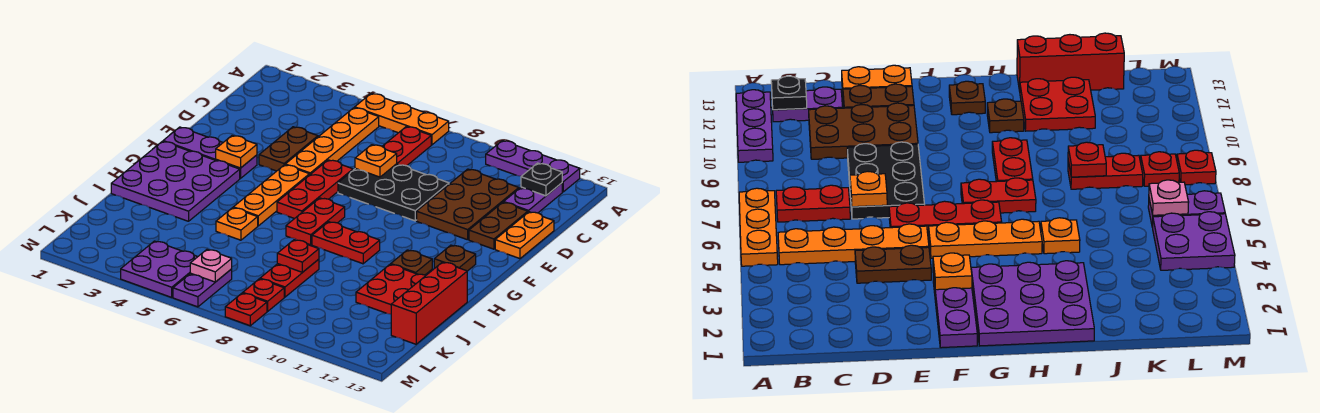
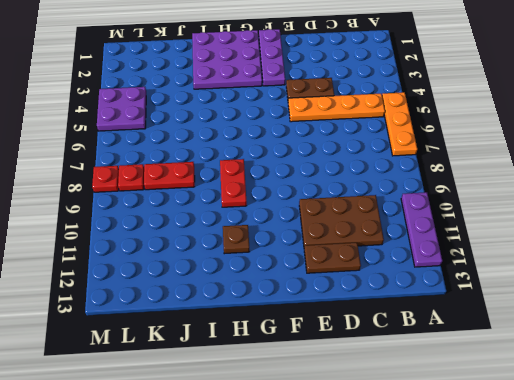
none -> red plate B7:C7 level 1
none -> purple plate B12:C12 level 1
none -> black plate D7:E9 level 1
none -> orange plate D13:E13 level 1

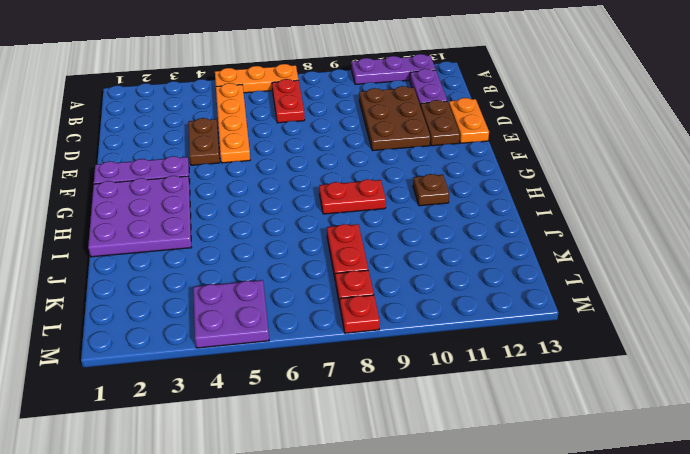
none -> black plate D7:E9 level 1
none -> red plate E6:G6 level 1
none -> orange plate F5:H5 level 1
none -> red plate G7:H7 level 1

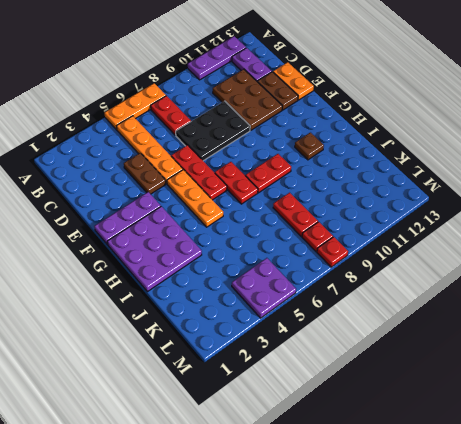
none -> brown plate G12 level 1
none -> orange plate I5 level 1
none -> red plate I11:J12 level 1
none -> red brick I13:K13 level 1

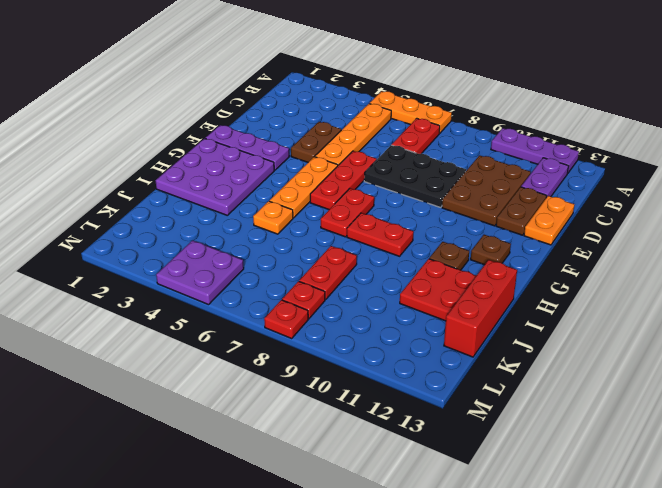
none -> purple plate L6:M6 level 1
none -> black plate B12 level 2
none -> orange plate D7 level 2
none -> orange plate F3 level 2

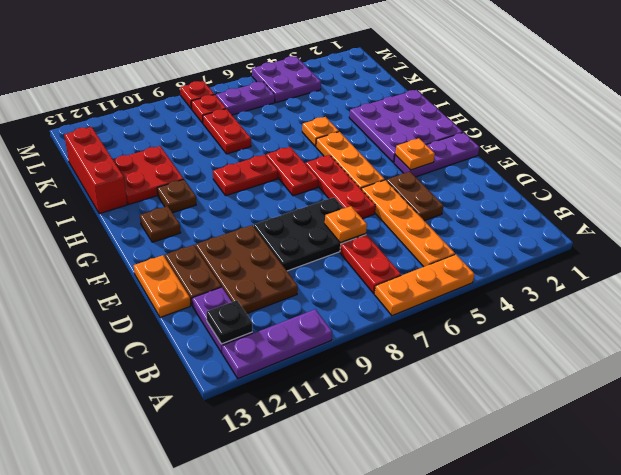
purple plate L6:L7 level 1 -> purple plate L6:M6 level 1
none -> red plate J8 level 2
none -> pink plate L6 level 2

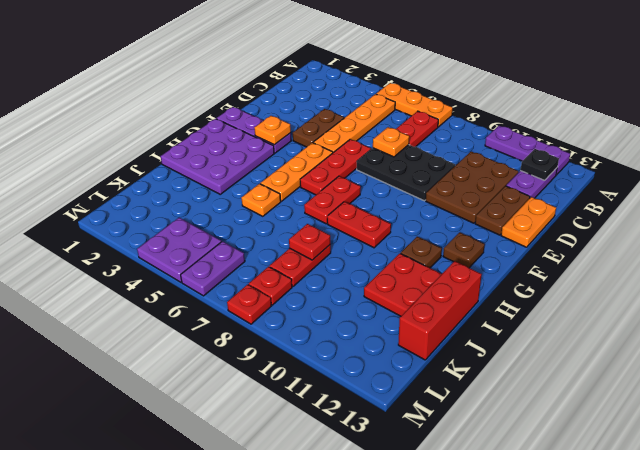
none -> pink plate L6 level 2

